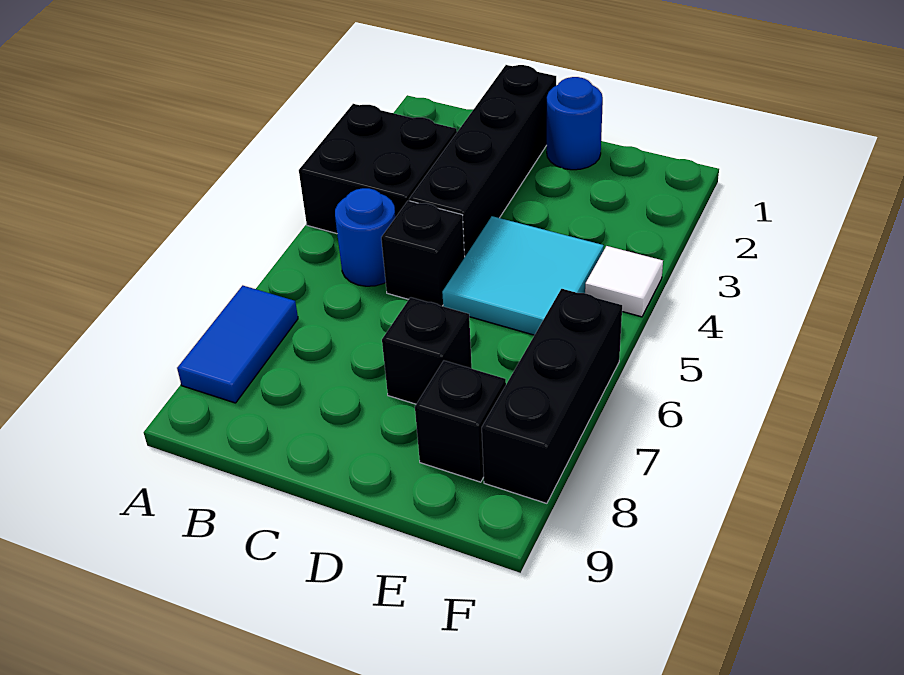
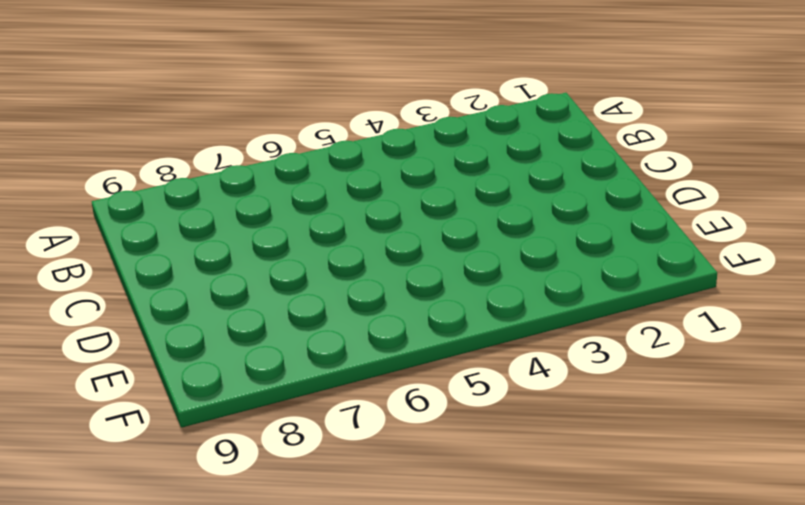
none -> black brick A3:B4 level 1
none -> blue tile A7:A8 level 1

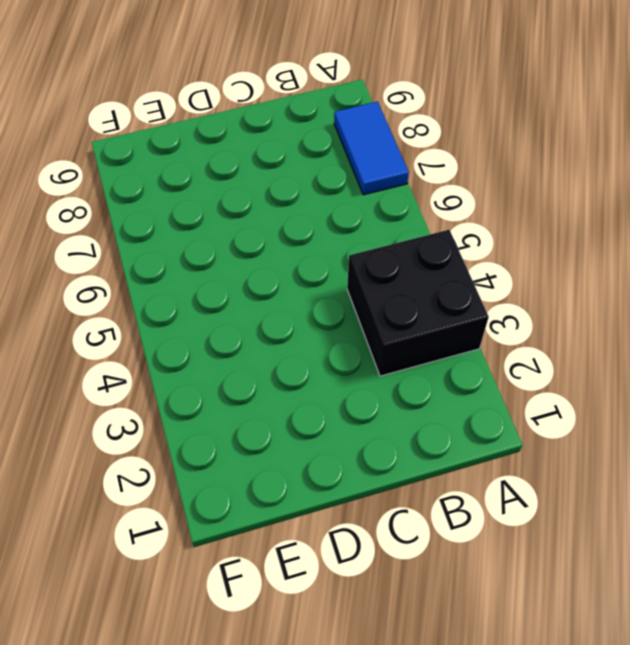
none -> blue round brick B5 level 1
none -> black brick C1:C4 level 1

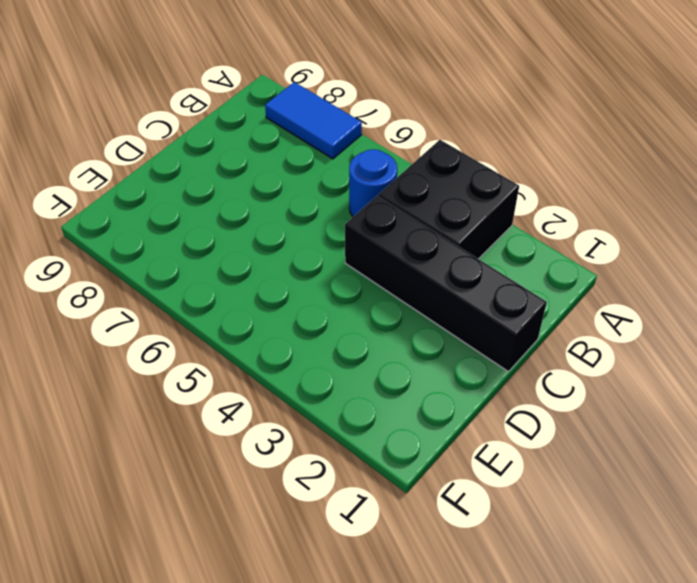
none -> black brick C5 level 1
none -> blue round brick D1 level 1

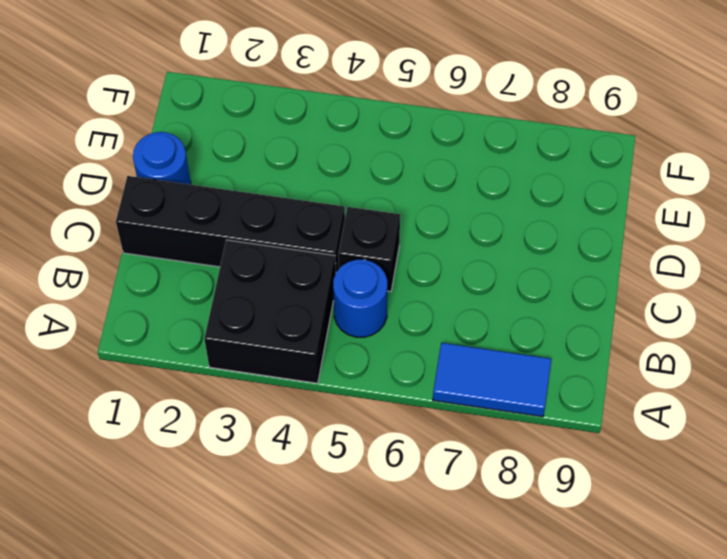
none -> cyan tile D4:E5 level 1
none -> black brick D7 level 1

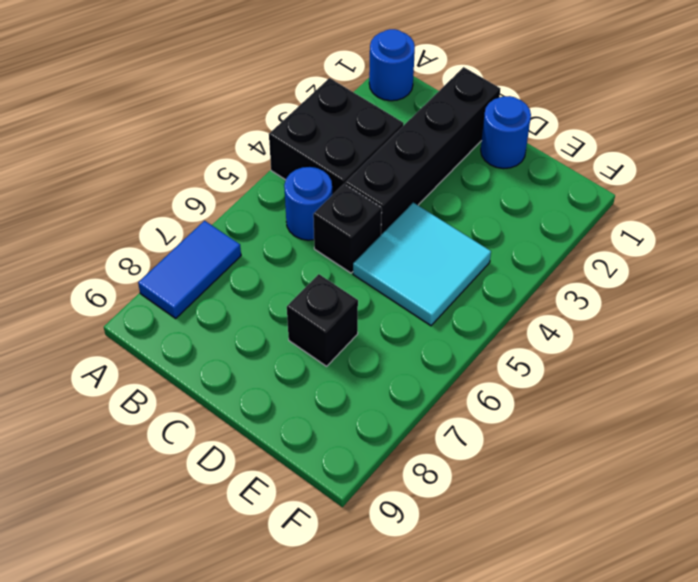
blue round brick A1 level 1 -> none
none -> black brick E8 level 1
none -> white tile F4 level 1

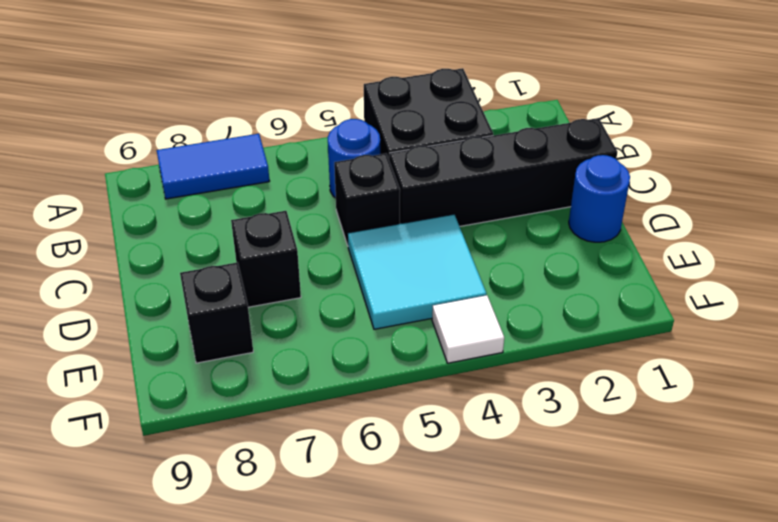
none -> black brick F6:F8 level 1

